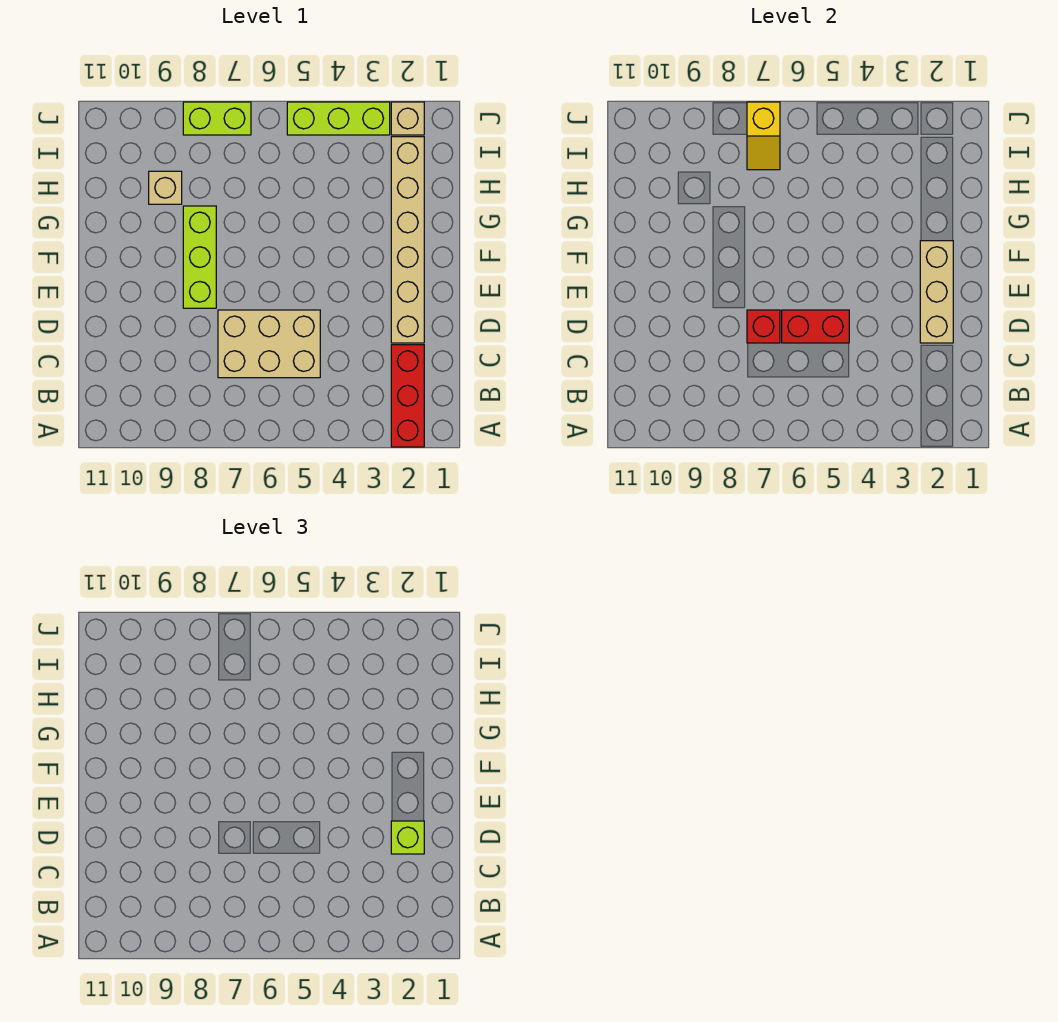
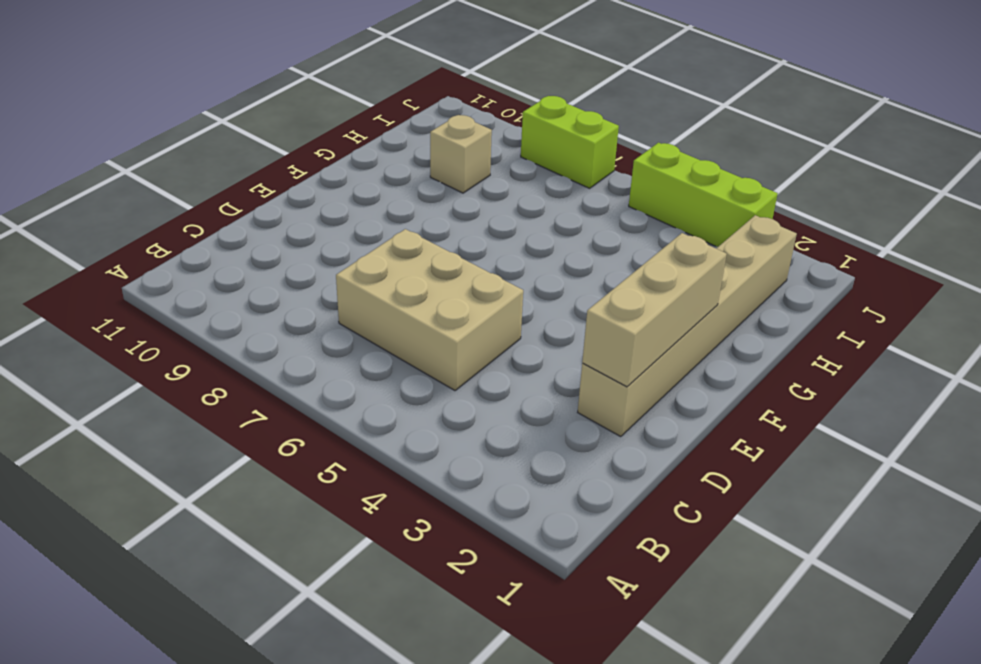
none -> red brick A2:C2 level 1
none -> lime brick E8:G8 level 1
none -> tan brick J2 level 1

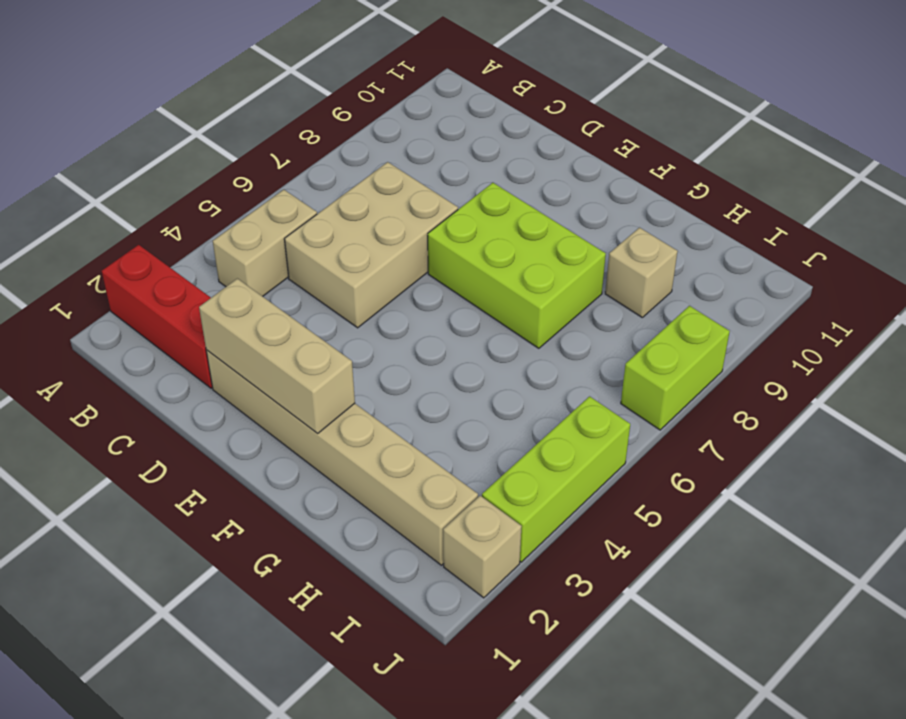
tan brick B4:B5 level 1 -> none
lime brick E7:G8 level 1 -> lime brick E8:G8 level 1
none -> red brick D5:D6 level 2
none -> red brick D7 level 2
none -> yellow slope I7:J7 level 2 top J

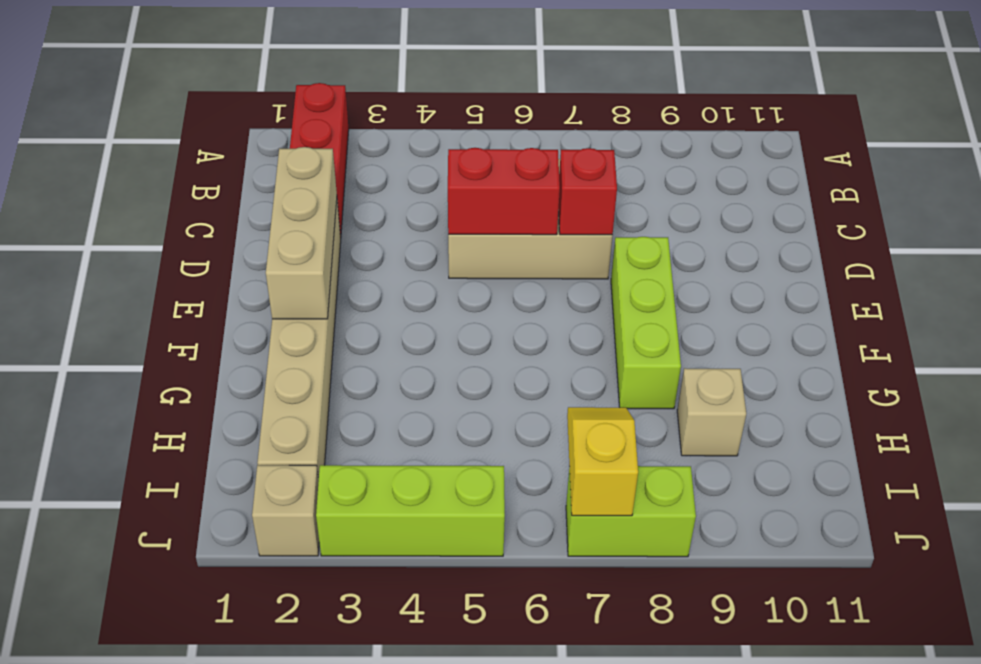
none -> lime brick D2 level 3

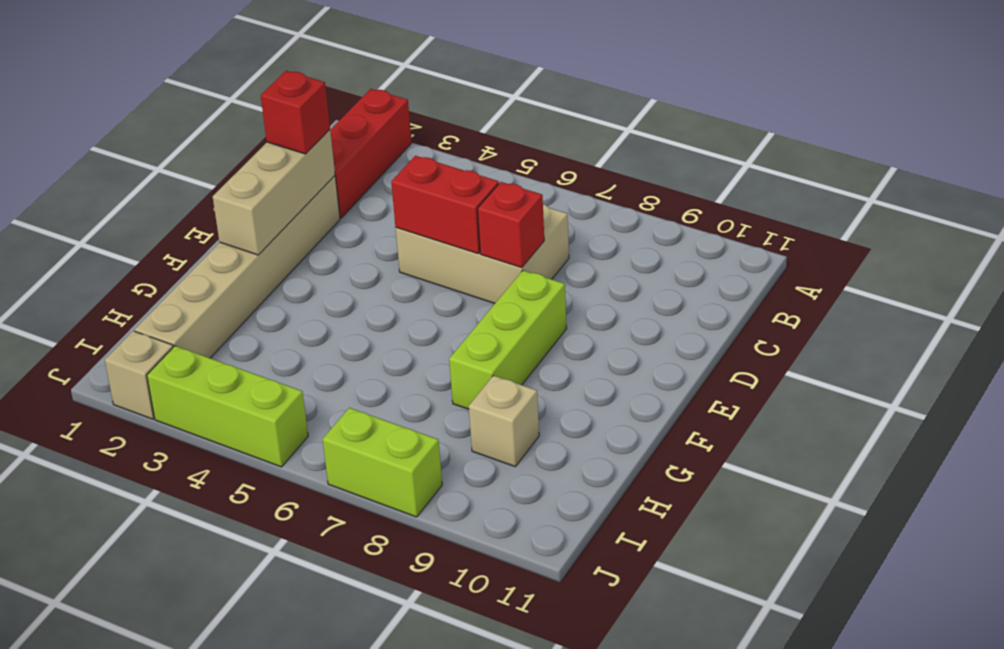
red brick D2 level 3 -> lime brick D2 level 3
none -> yellow slope I7:J7 level 2 top J

